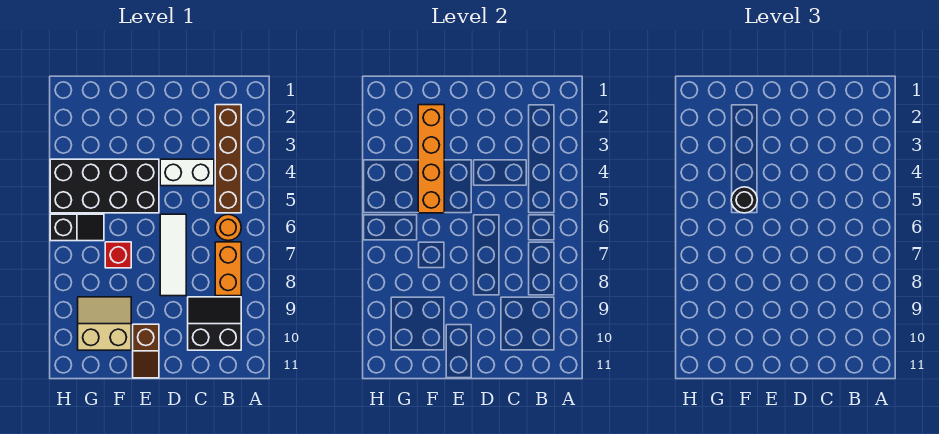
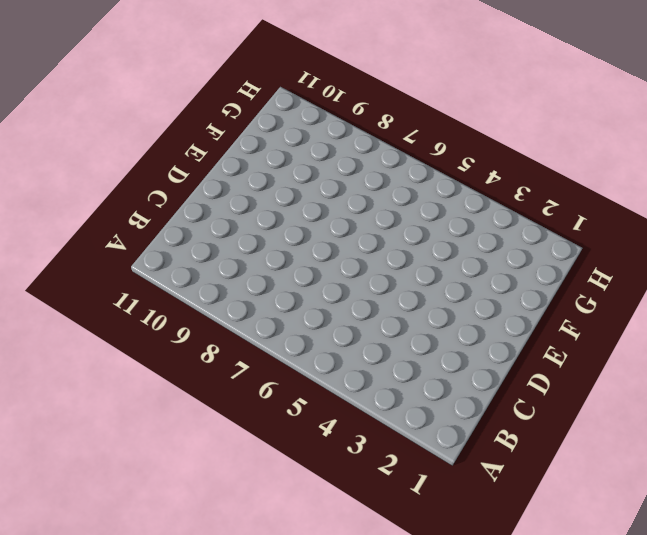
none -> brown brick B2:B5 level 1
none -> orange round brick B6 level 1
none -> orange brick B7:B8 level 1

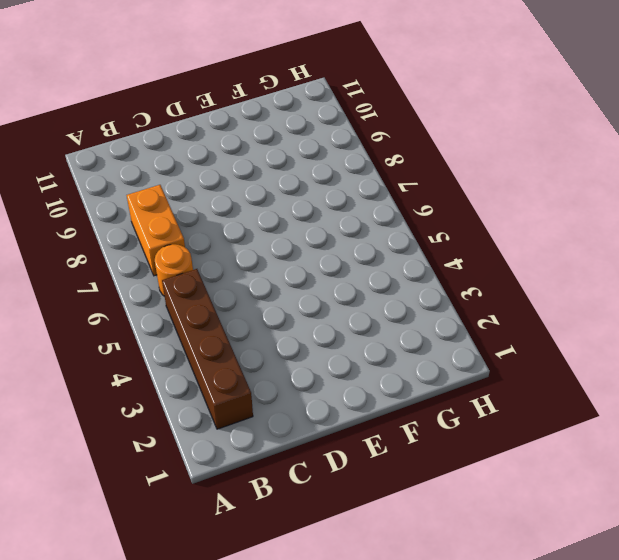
none -> black slope B9:C10 level 1 top 10
none -> white brick C4:D4 level 1
none -> white tile D6:D8 level 1

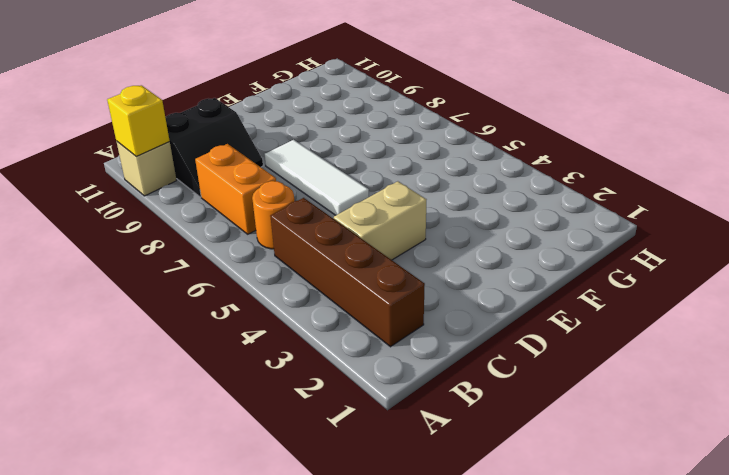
tan brick A10 level 1 -> none
yellow brick A10 level 2 -> none
tan brick C4:D4 level 1 -> white brick C4:D4 level 1
none -> black brick E4:H5 level 1
none -> brown slope E10:E11 level 1 top 10
none -> red brick F7 level 1

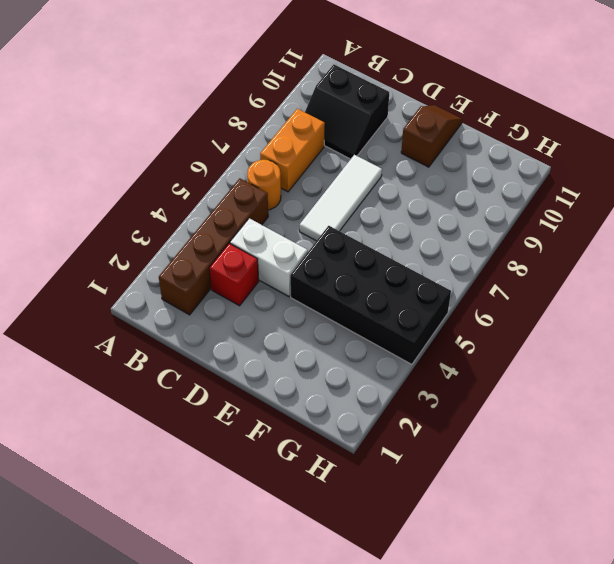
red brick C3 level 1 -> red brick F7 level 1
none -> tan slope F9:G10 level 1 top 10
none -> black slope G6:H6 level 1 top H
none -> orange brick F2:F5 level 2

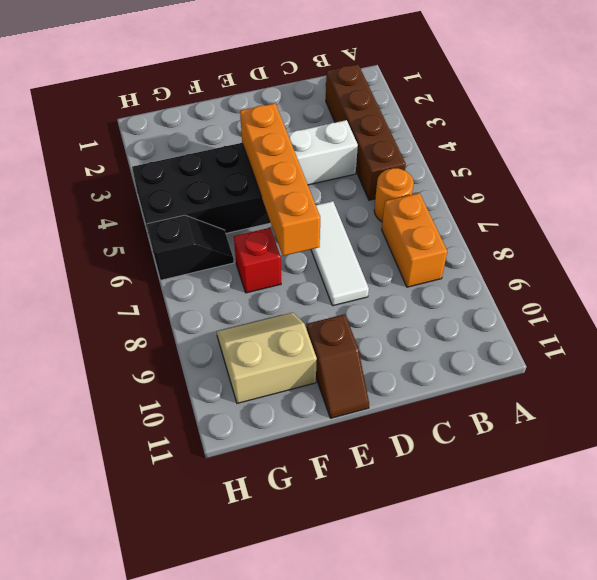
orange brick E4:E7 level 2 -> orange brick F2:F5 level 2
none -> black slope B9:C10 level 1 top 10
none -> black round brick F5 level 3

